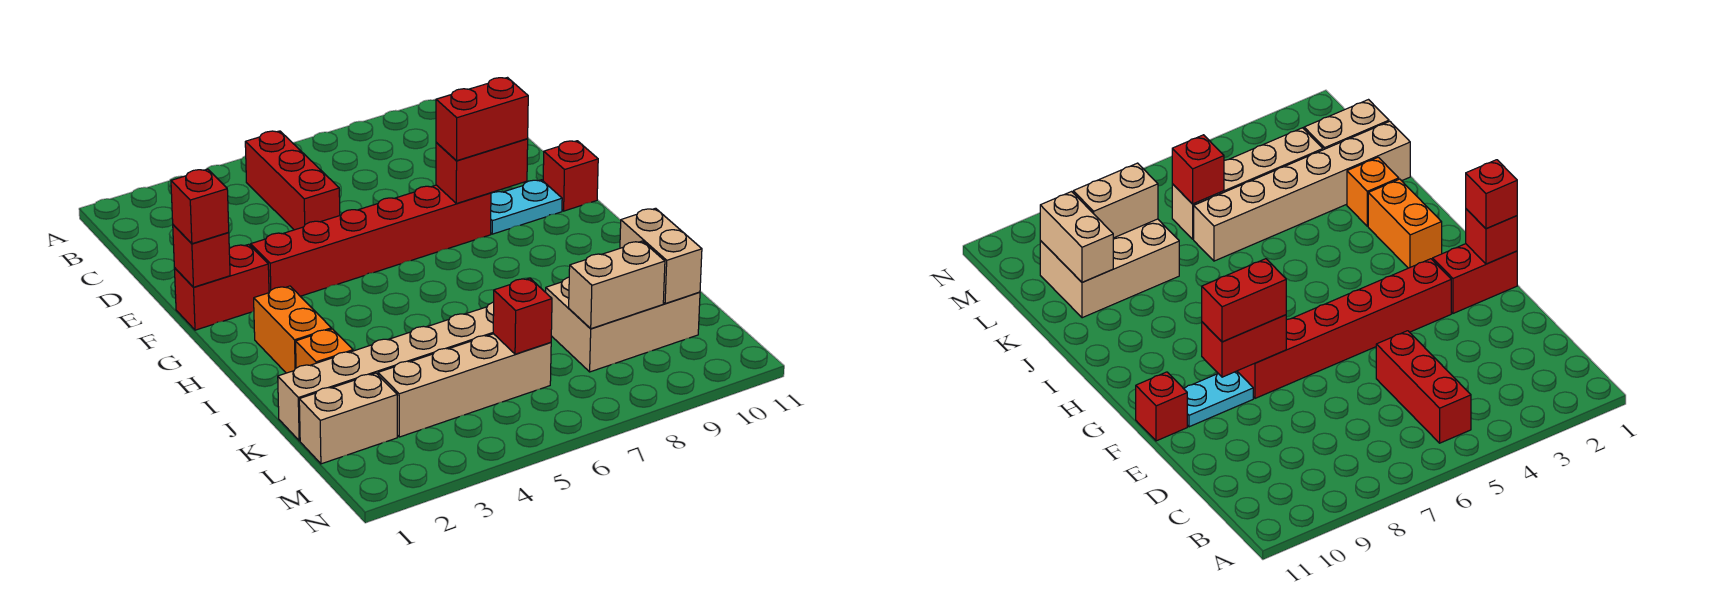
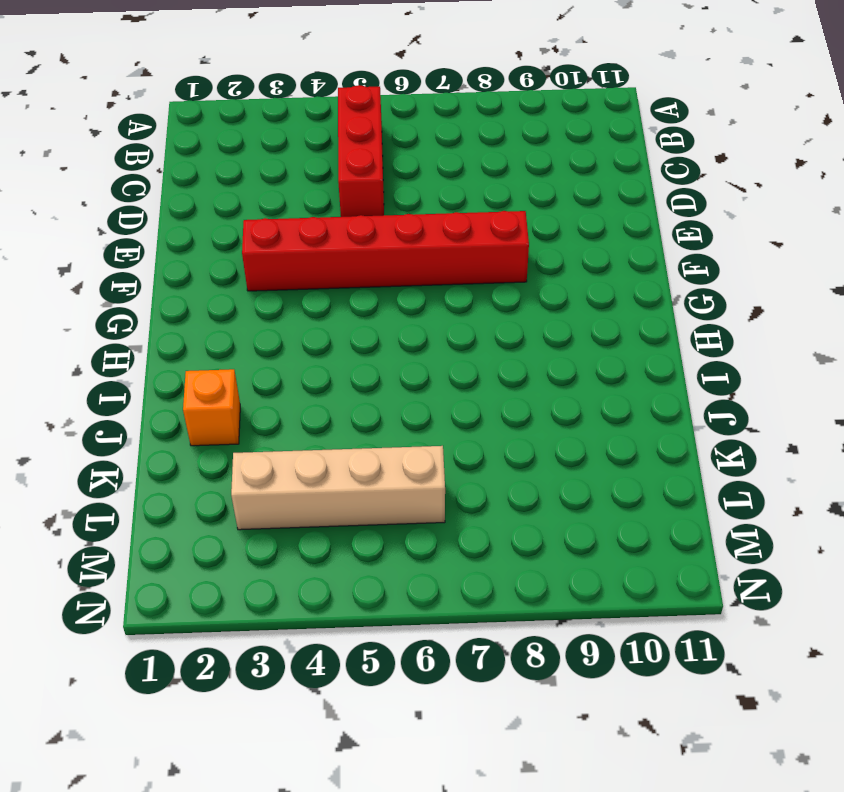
none -> red brick F1:F2 level 1
none -> cyan plate F9:F10 level 1
none -> red brick F11 level 1

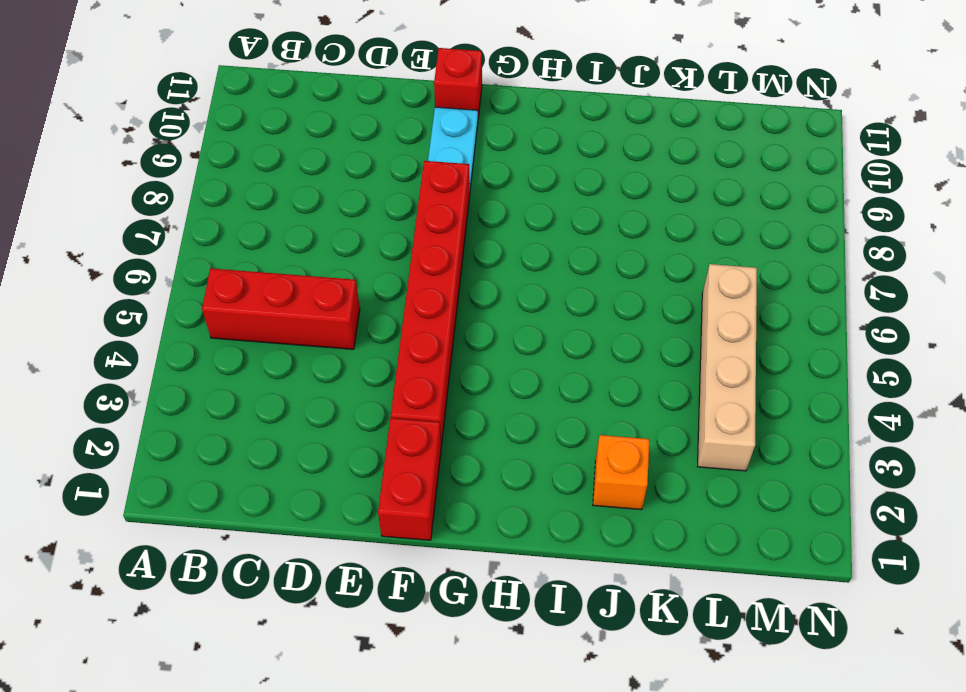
none -> orange brick H2:I2 level 1
none -> tan brick K1:K6 level 1
none -> tan brick K8:L10 level 1

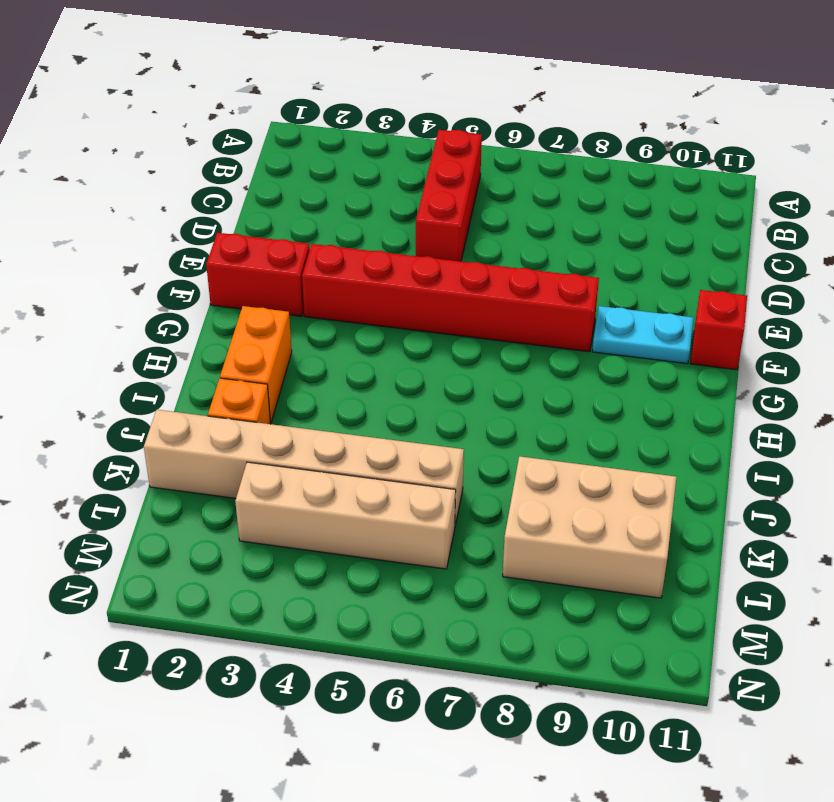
none -> tan brick L1:L2 level 1
none -> red brick F1 level 2
none -> red brick F8:F9 level 2

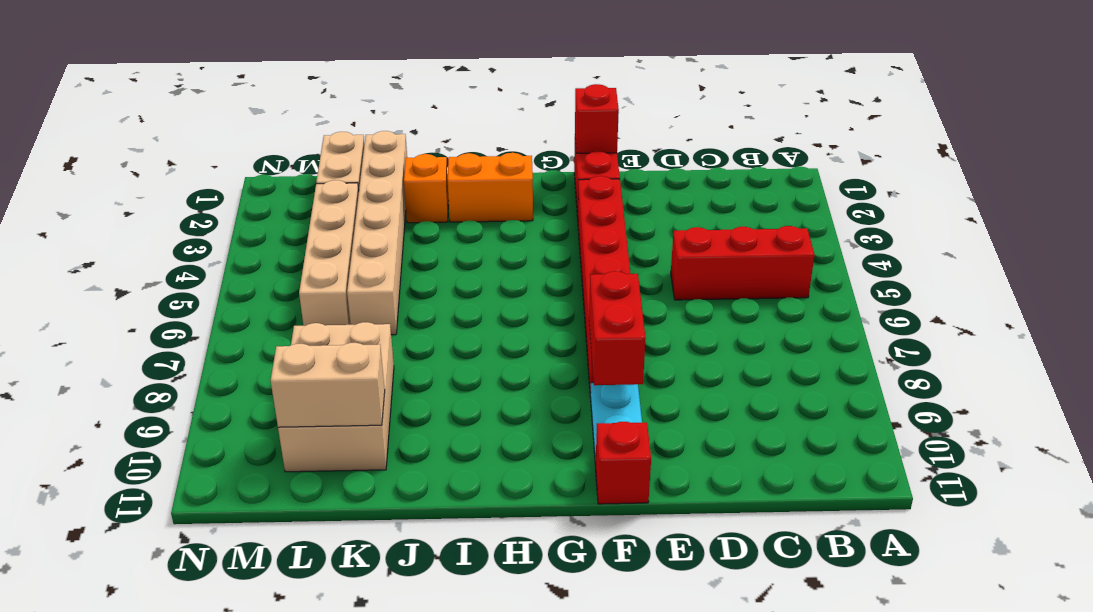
none -> red brick L6 level 2
none -> tan brick L8:L9 level 2
none -> red brick F1 level 3

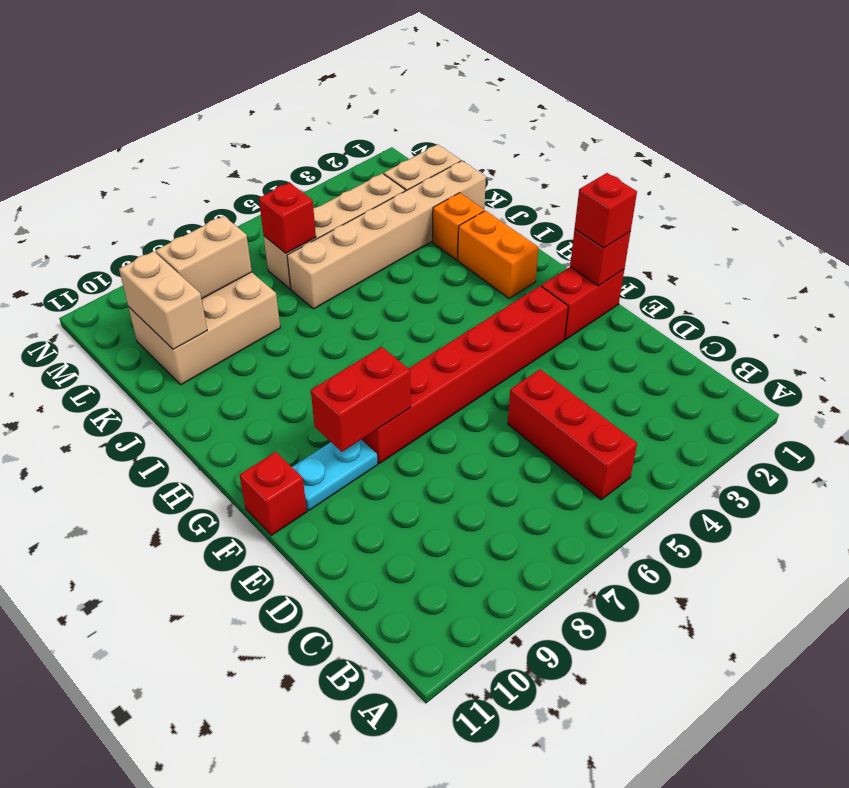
none -> red brick F8:F9 level 3

